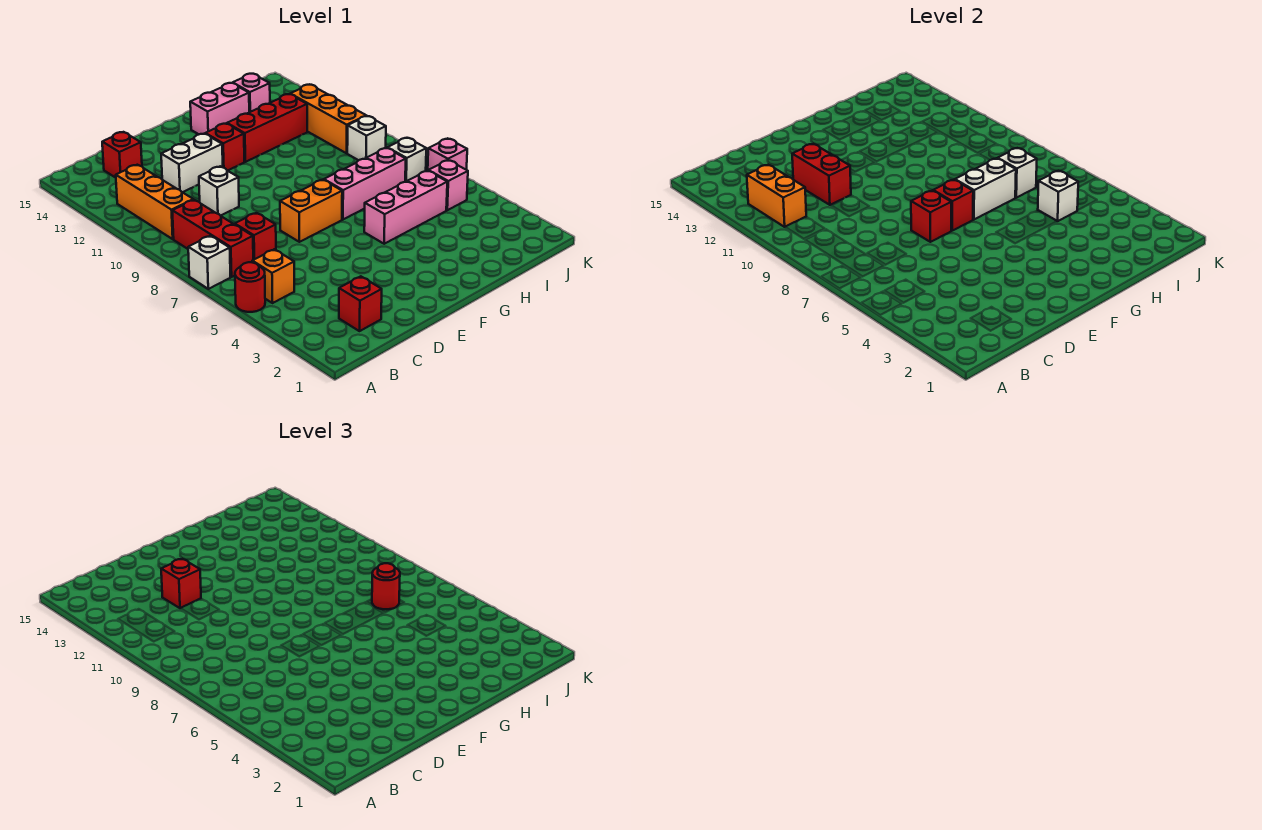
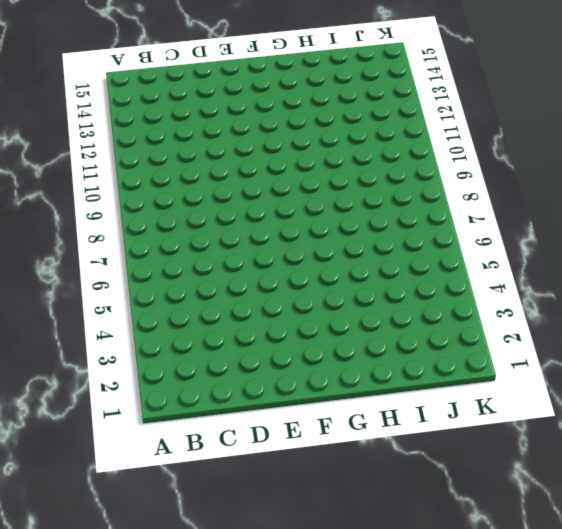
none -> red round brick A5 level 1
none -> white brick A7 level 1
none -> orange brick B5 level 1
none -> red brick B7:B9 level 1

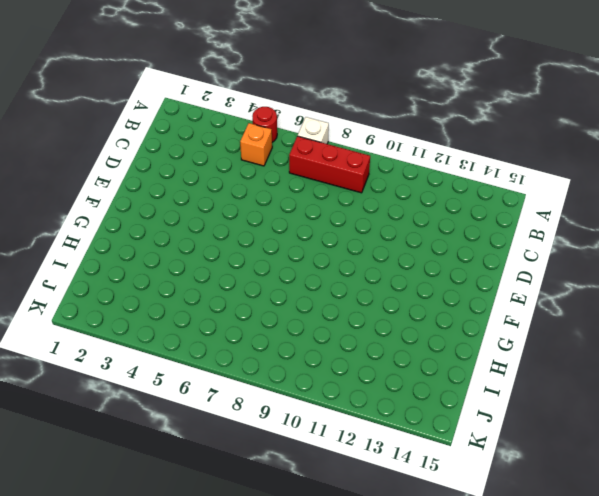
none -> orange brick B10:B12 level 1
none -> red brick C2 level 1
none -> red brick C7 level 1
none -> red brick C14 level 1

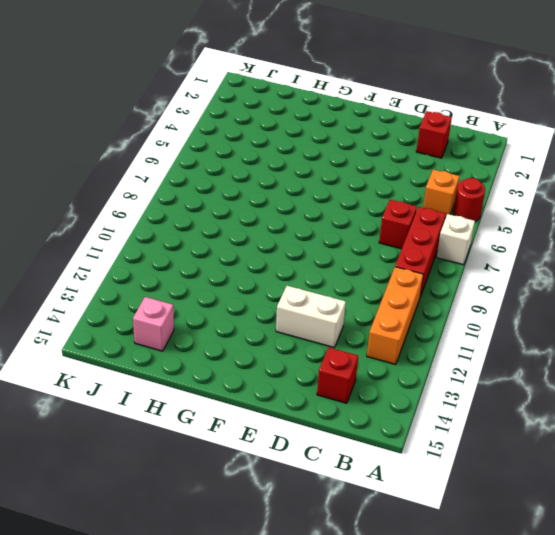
none -> white brick D10 level 1
none -> orange brick E7:F7 level 1
none -> red brick F12 level 1
none -> pink brick G5:I5 level 1

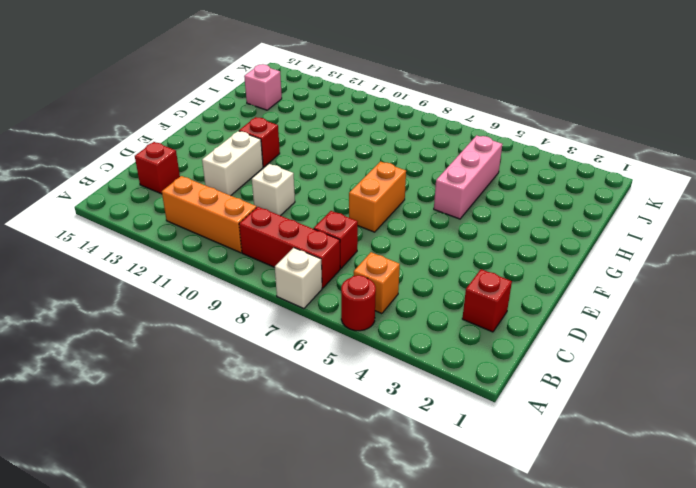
none -> pink brick G7:I7 level 1
none -> red brick G12:I12 level 1
none -> pink brick G14:H14 level 1
none -> pink brick J5 level 1

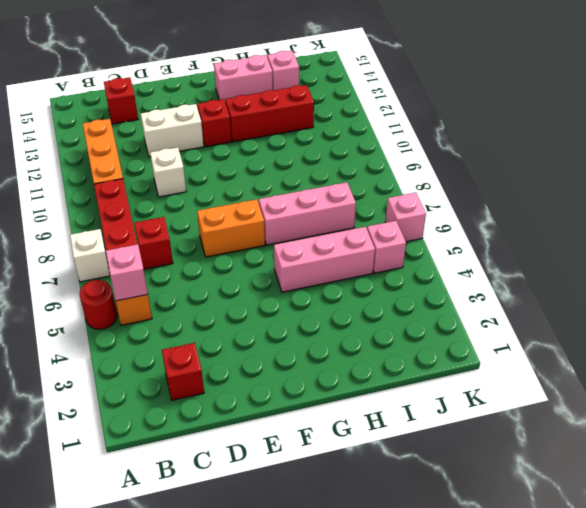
pink brick B5 level 2 -> none
none -> white brick J7 level 1
none -> white brick J9 level 1
none -> orange brick J10:J12 level 1
none -> orange brick B11:B12 level 2

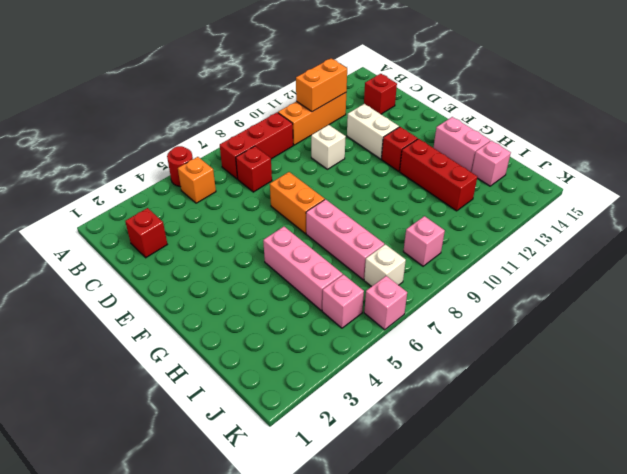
pink brick J9 level 1 -> white brick J9 level 1
none -> white brick A7 level 1
none -> orange brick J10:J12 level 1
none -> red brick D11:D12 level 2
none -> red brick E7 level 2

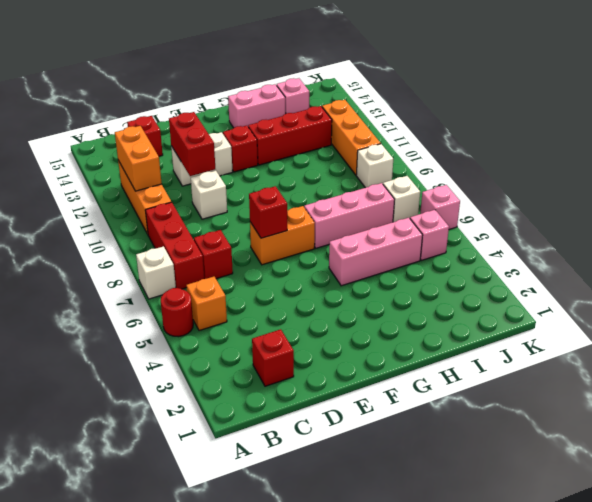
none -> red brick F7 level 2
none -> white brick G7:H7 level 2
none -> white brick I5 level 2
none -> white brick I7 level 2

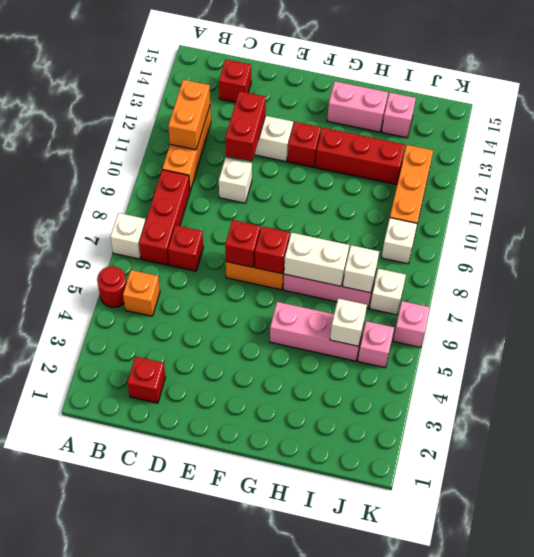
none -> red brick D12 level 3
none -> red round brick I7 level 3

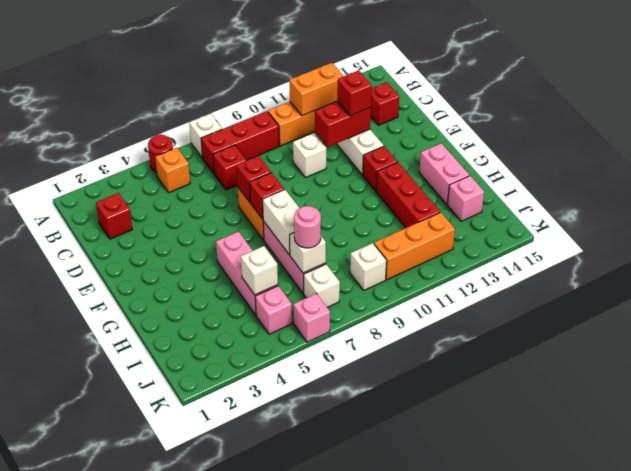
pink round brick I7 level 3 -> red round brick I7 level 3

